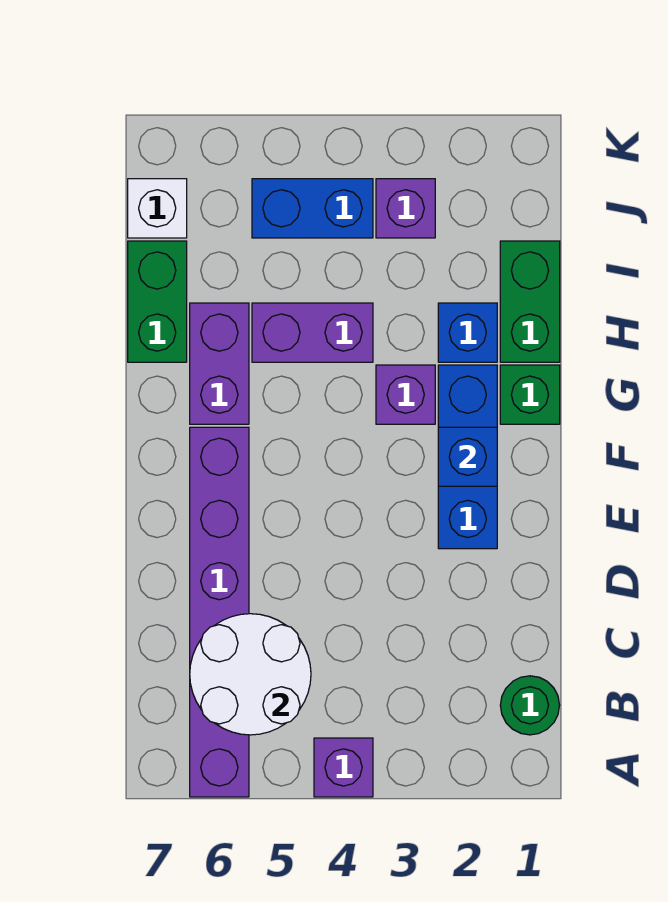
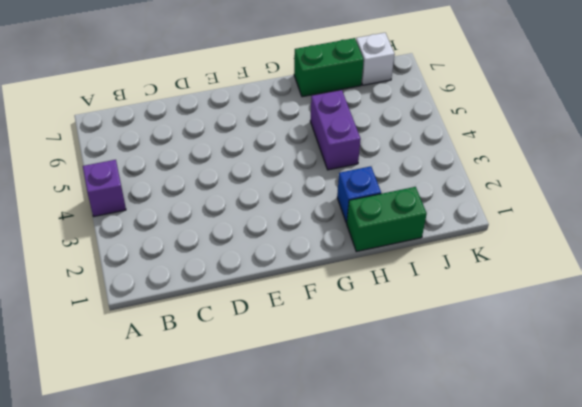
none -> purple brick A6:F6 level 1
none -> green round brick B1 level 1
none -> blue brick E2:G2 level 1

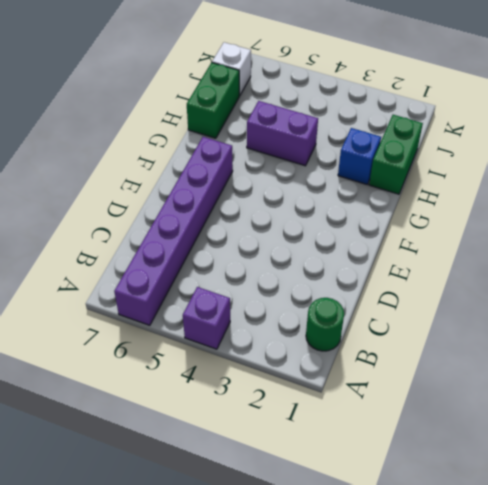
none -> blue brick E2:G2 level 1
none -> green brick G1 level 1
none -> purple brick G3 level 1

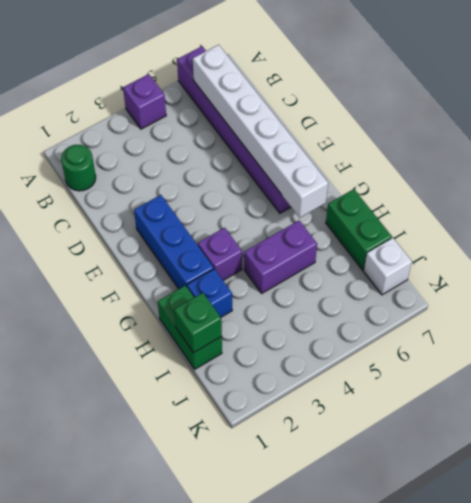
white brick B6:G6 level 2 -> white round brick B5:C6 level 2
green brick I1 level 2 -> green brick G1 level 1
none -> purple brick G6:H6 level 1
none -> purple brick J3 level 1
none -> blue brick J4:J5 level 1

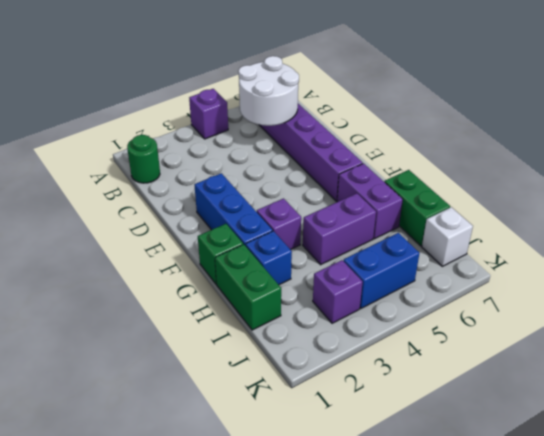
none -> blue brick F2 level 2

